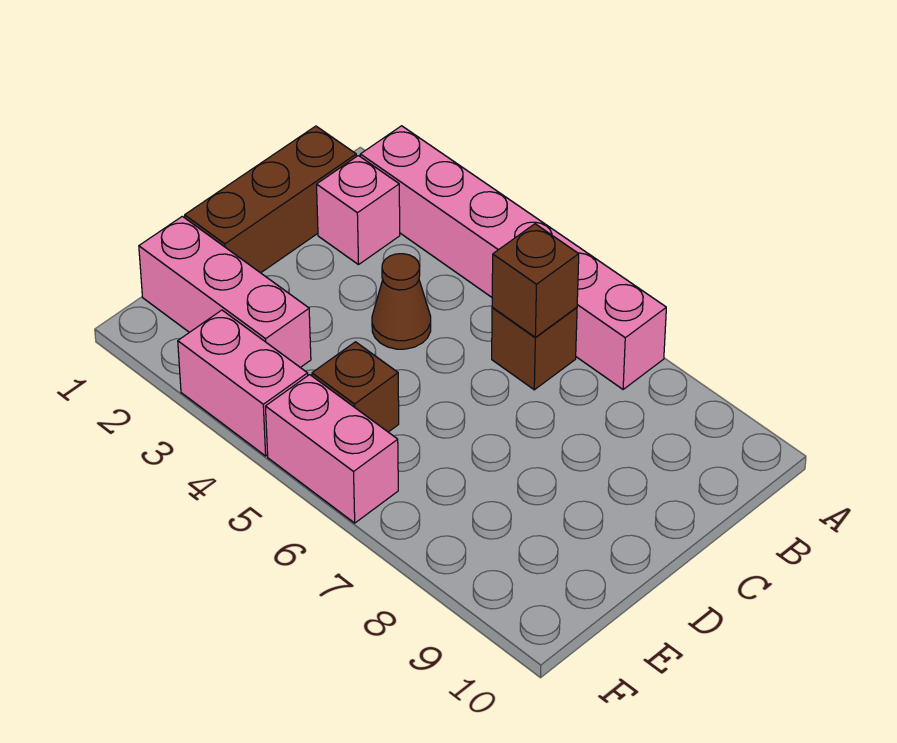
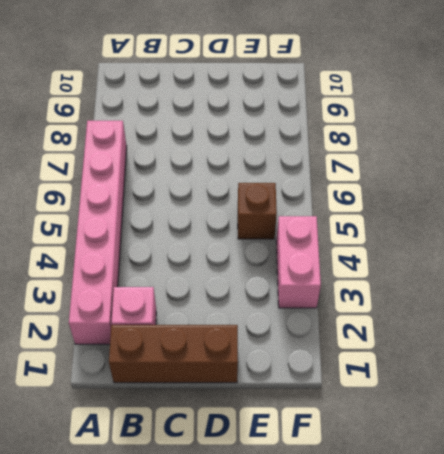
none -> brown brick B6 level 1
none -> brown cone C4 level 1

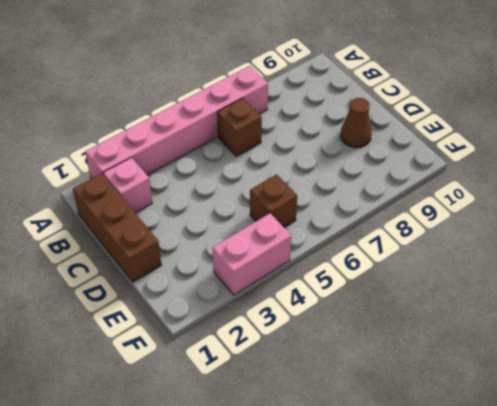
brown cone D9 level 1 -> brown cone C4 level 1
none -> pink brick E1:E3 level 1
none -> pink brick F5:F6 level 1

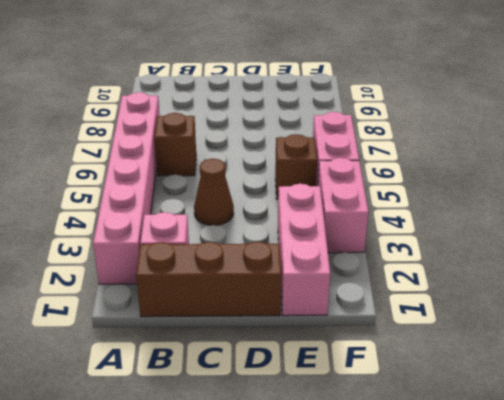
none -> brown brick B6 level 2

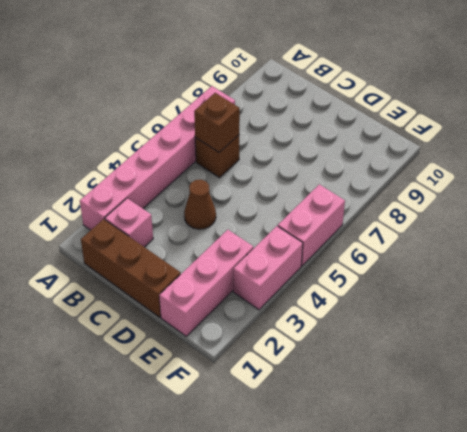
none -> brown brick E5 level 1

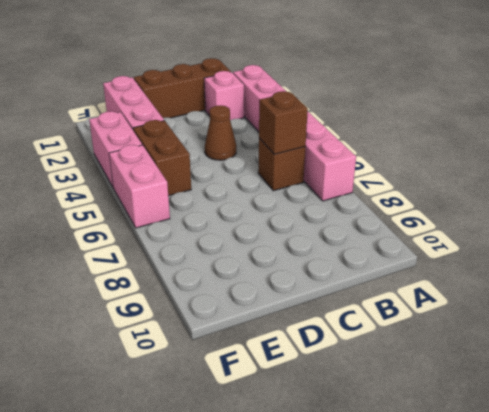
brown brick E4:E5 level 1 -> brown brick E5 level 1

